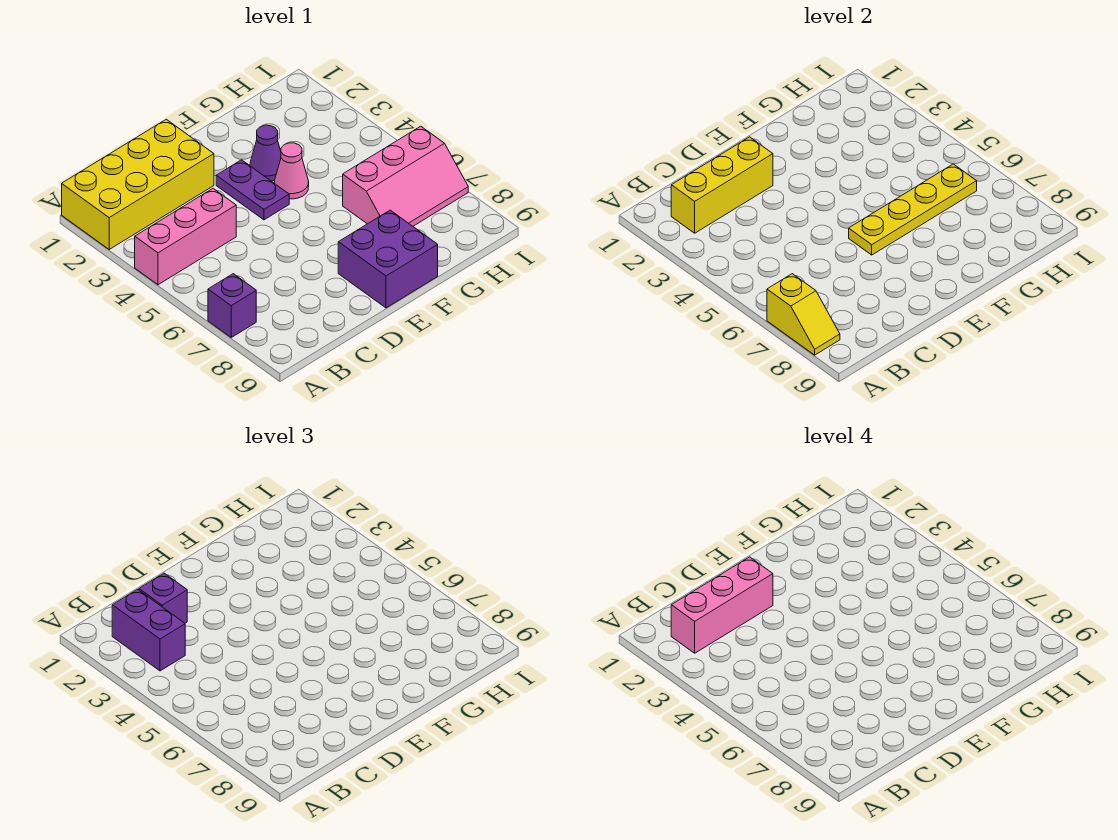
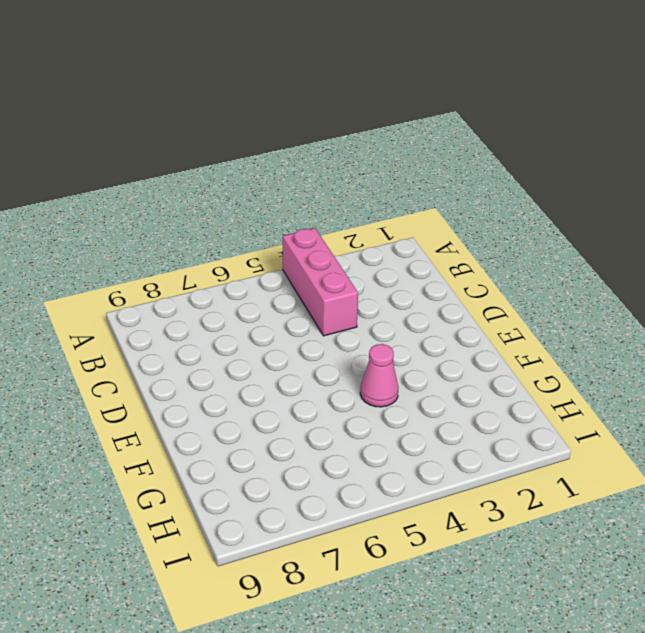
none -> yellow brick A1:D2 level 1
none -> purple brick A7 level 1
none -> purple plate E3:E4 level 1

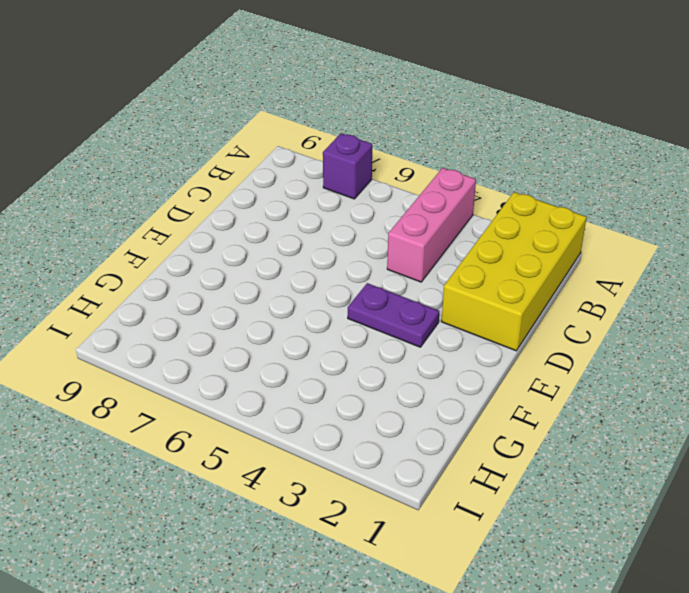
none -> purple brick E8:F9 level 1
none -> purple cone F3 level 1
none -> pink cone F4 level 1

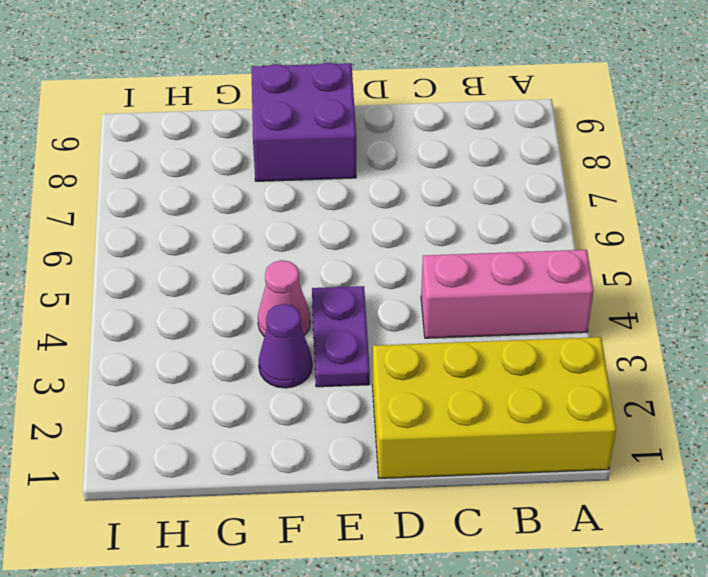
none -> purple brick A7 level 1
none -> pink slope G6:I7 level 1 top 6
none -> yellow slope A7:A8 level 2 top 7

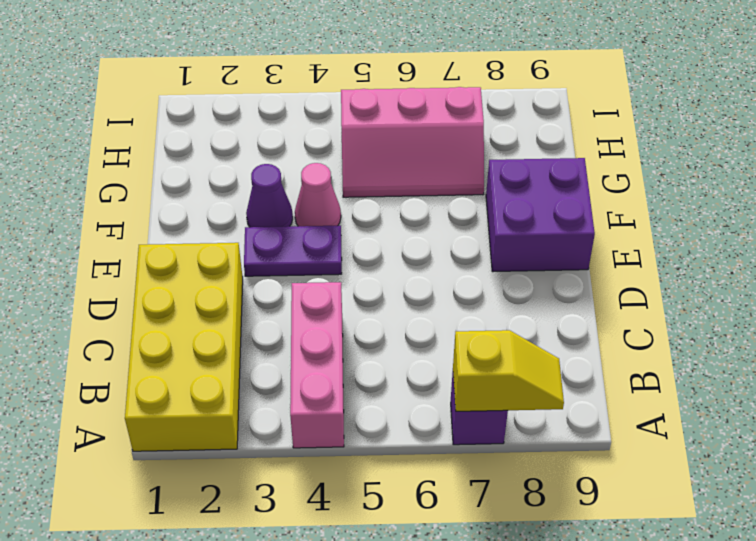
pink slope G5:H7 level 1 top H -> pink slope G6:I7 level 1 top 6
none -> yellow brick B2:D2 level 2
none -> yellow plate E6:H6 level 2
none -> purple brick B2:B3 level 3

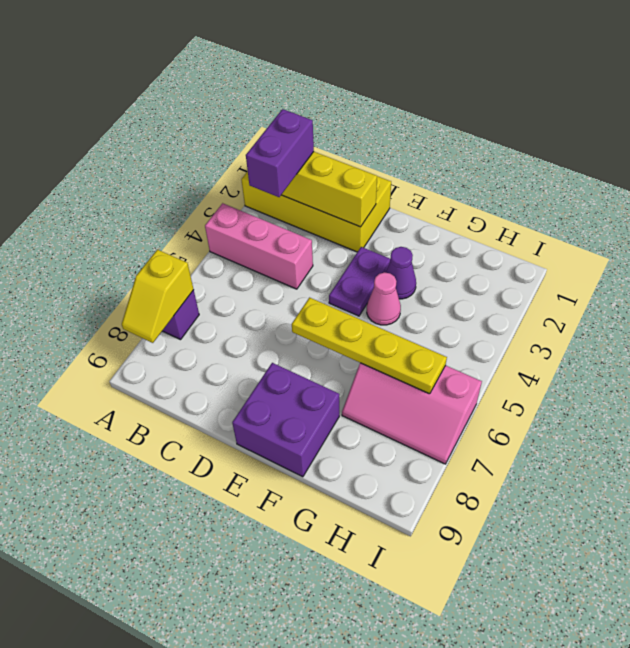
none -> purple brick C2 level 3
none -> pink brick B2:D2 level 4

